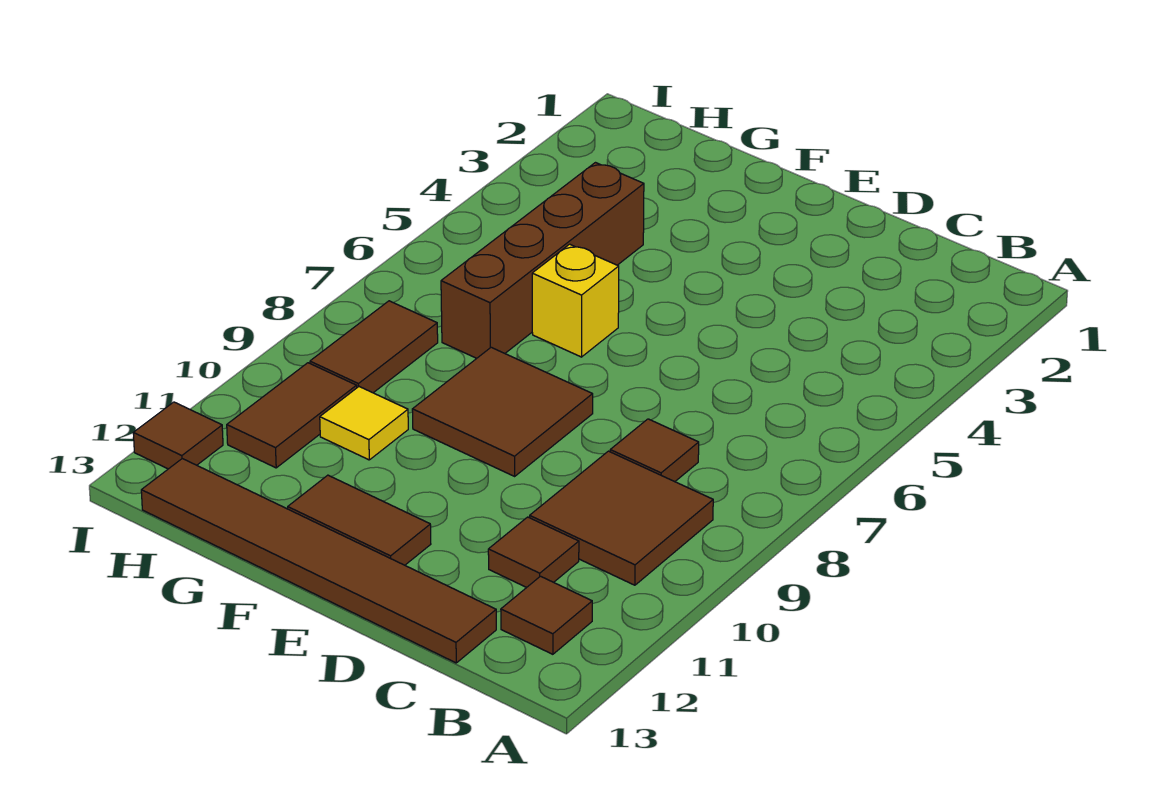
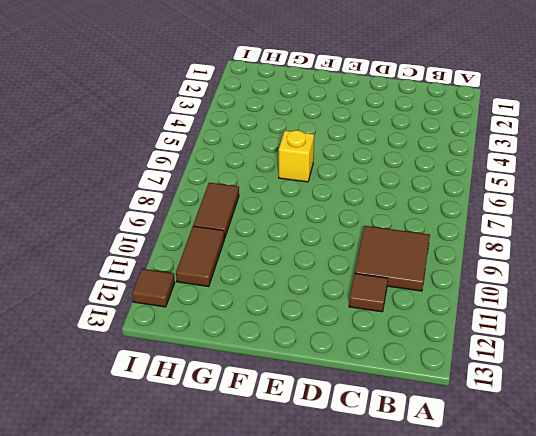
none -> brown tile B12 level 1
none -> brown tile C8 level 1
none -> brown tile C13:H13 level 1

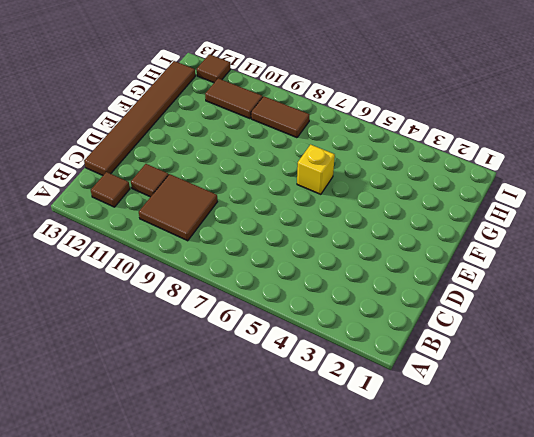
none -> brown tile C8 level 1
none -> brown tile E8:F9 level 1
none -> brown tile E12:F12 level 1

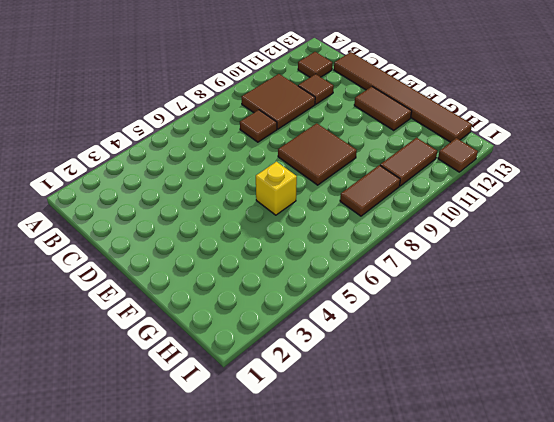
none -> brown brick G4:G7 level 1
none -> yellow tile G10 level 1

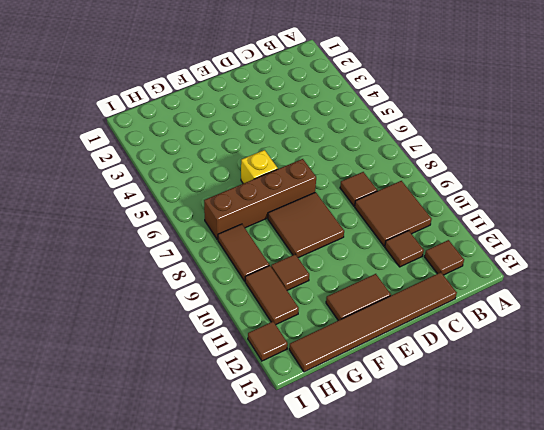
brown brick E7:H7 level 1 -> brown brick G4:G7 level 1
brown tile G10 level 1 -> yellow tile G10 level 1

